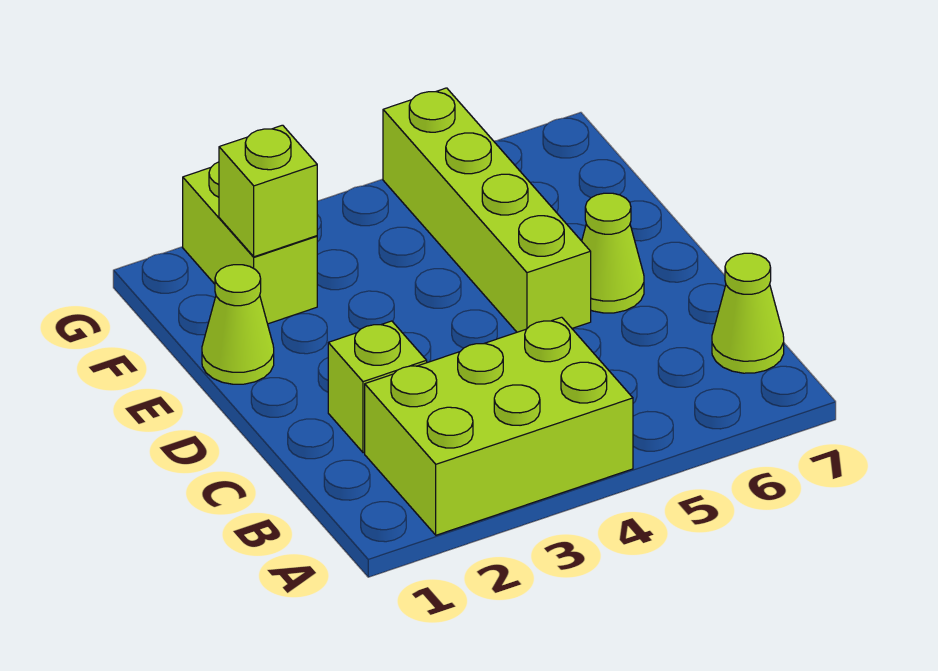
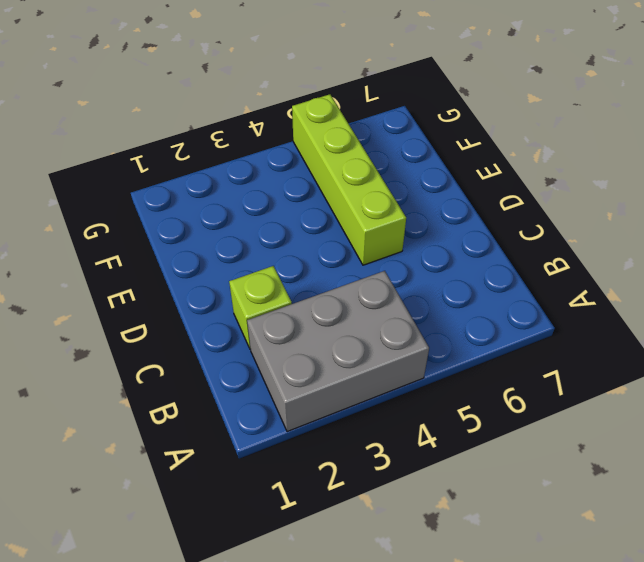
grey brick A2:B4 level 1 -> lime brick A2:B4 level 1
none -> lime cone B7 level 1
none -> lime cone D6 level 1

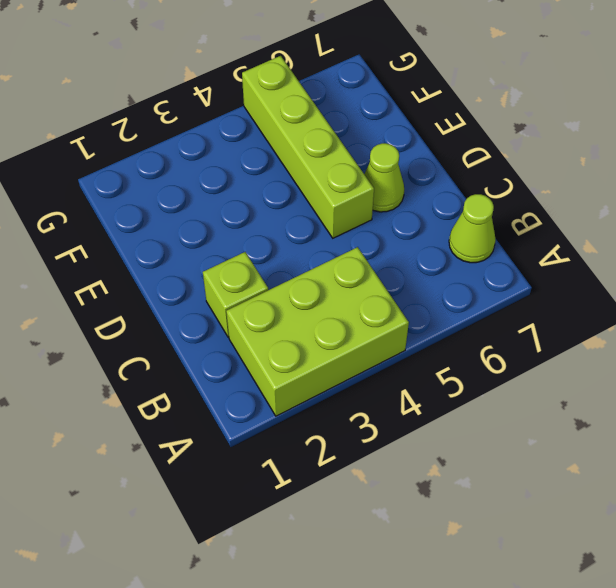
none -> lime cone E1 level 1
none -> lime brick F2:G2 level 1

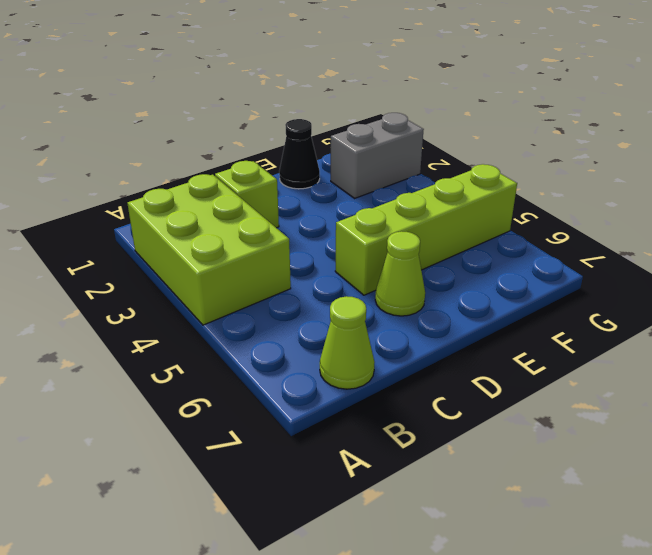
black cone E1 level 1 -> lime cone E1 level 1
grey brick F2:G2 level 1 -> lime brick F2:G2 level 1
none -> lime brick F2 level 2

